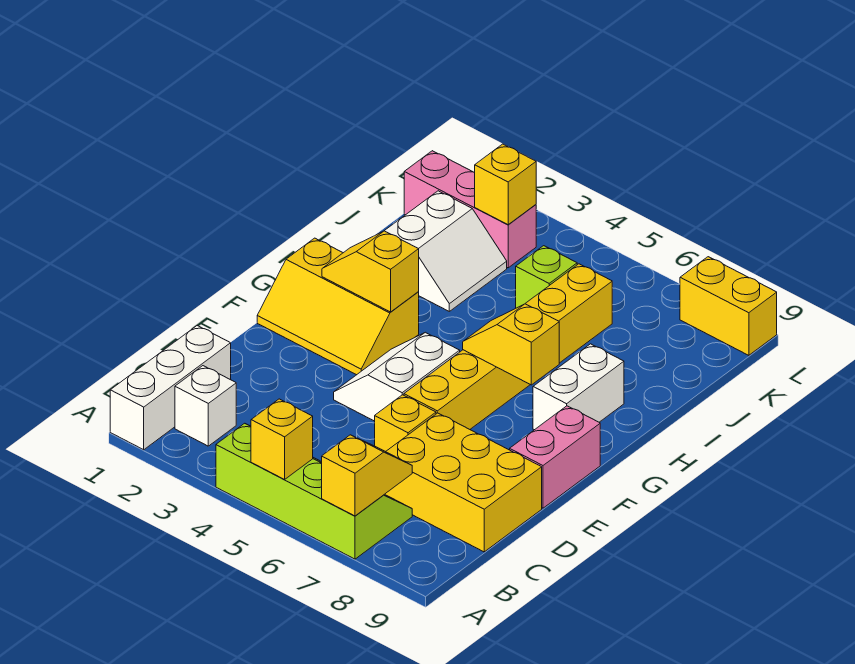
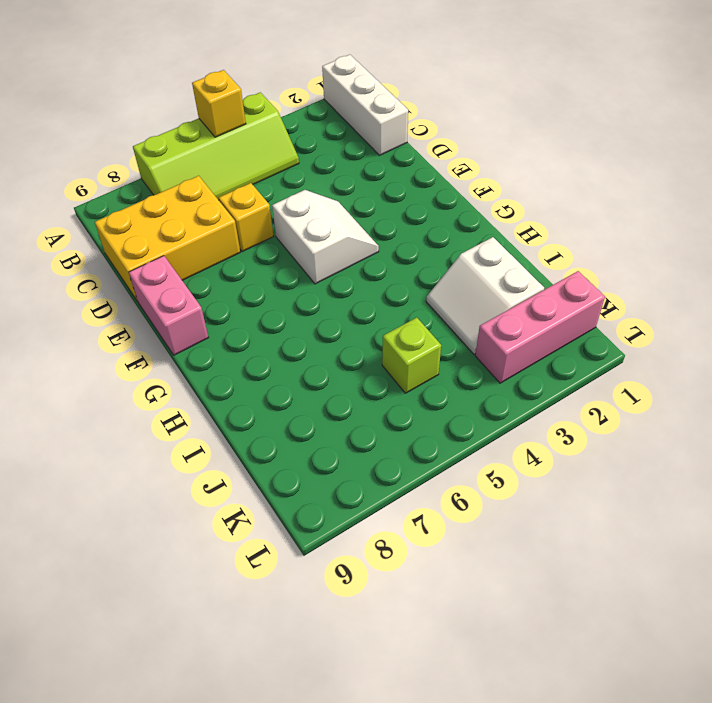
none -> white brick B2 level 1
none -> yellow brick E6:J6 level 1
none -> yellow slope F1:G3 level 1 top G

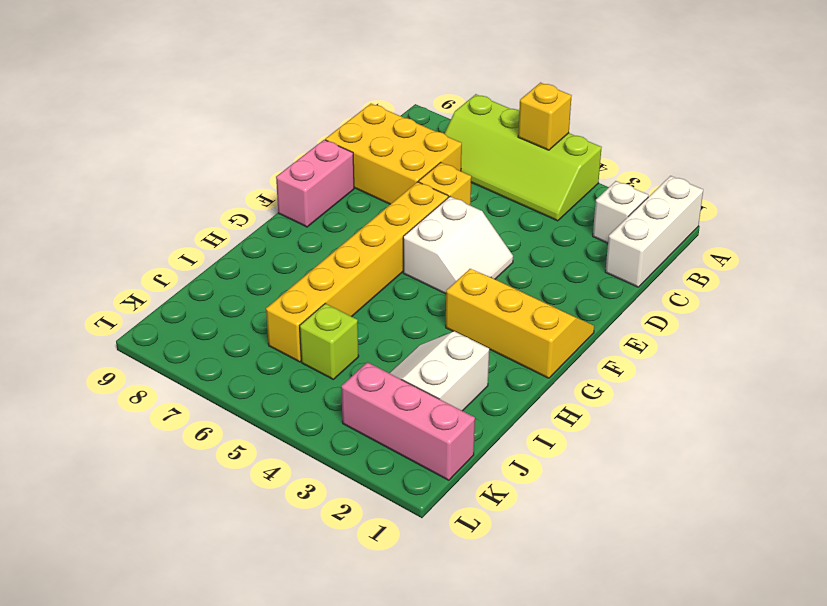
none -> white brick G8:H8 level 1
none -> yellow brick L8:L9 level 1
none -> yellow slope A7:B7 level 2 top A

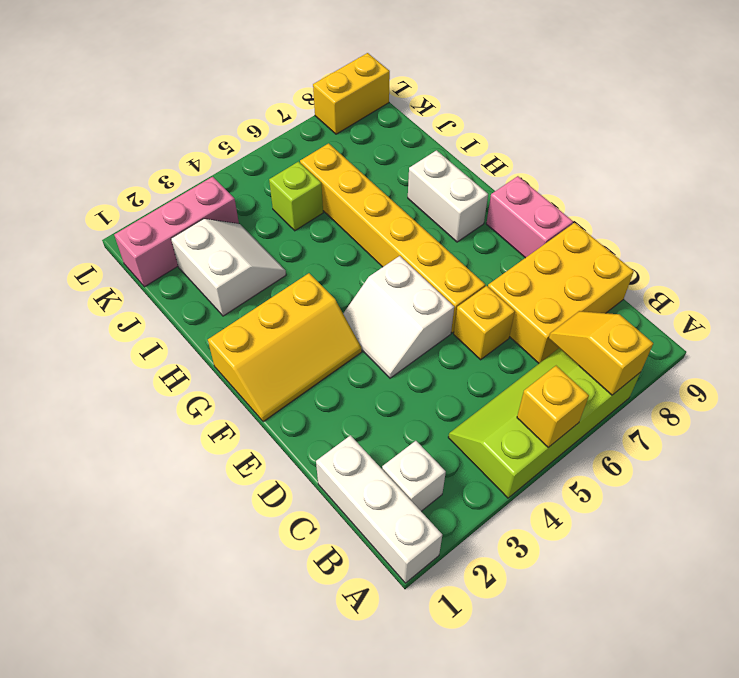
none -> yellow slope G2:G3 level 2 top 3
none -> yellow slope G6:G7 level 2 top 7
none -> yellow brick K3 level 2

